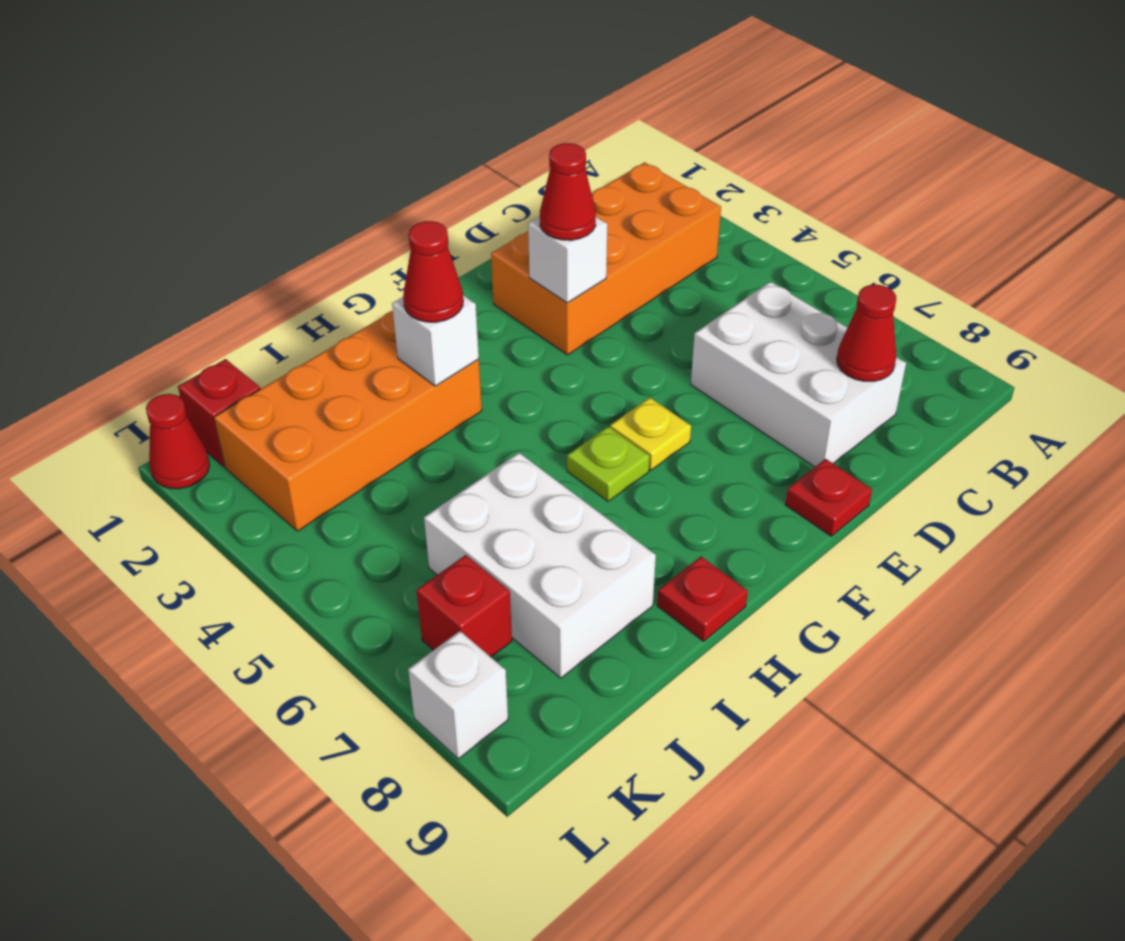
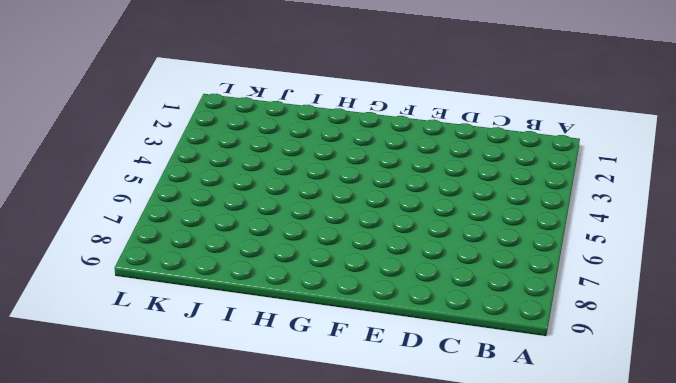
none -> orange brick B2:E3 level 1
none -> white brick C6:D8 level 1
none -> red plate E9 level 1

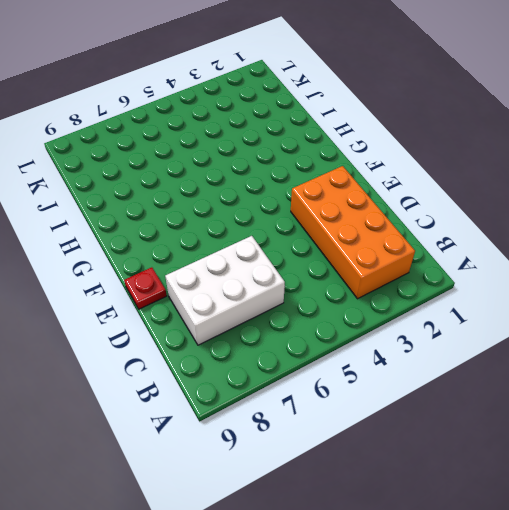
none -> yellow plate F6 level 1
none -> lime plate G6 level 1
none -> orange brick H2:K3 level 1

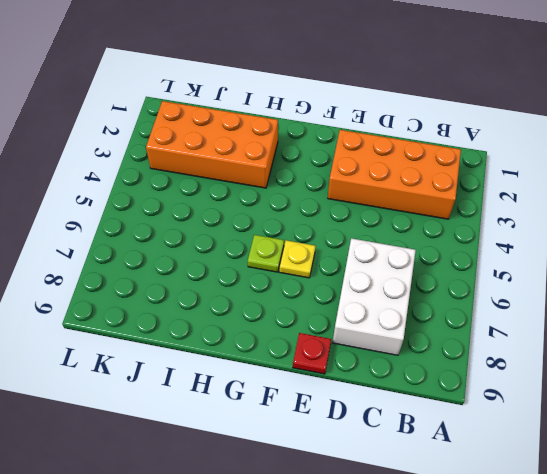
none -> red plate H9 level 1
none -> white brick I6:J8 level 1
none -> red brick K1 level 1

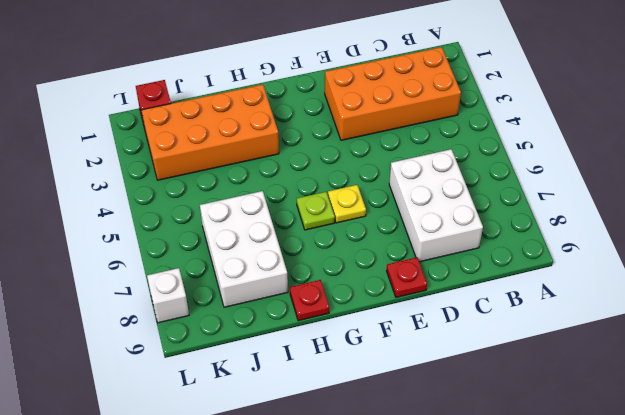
none -> red brick K7 level 1
none -> red cone L1 level 1
none -> red cone C8 level 2

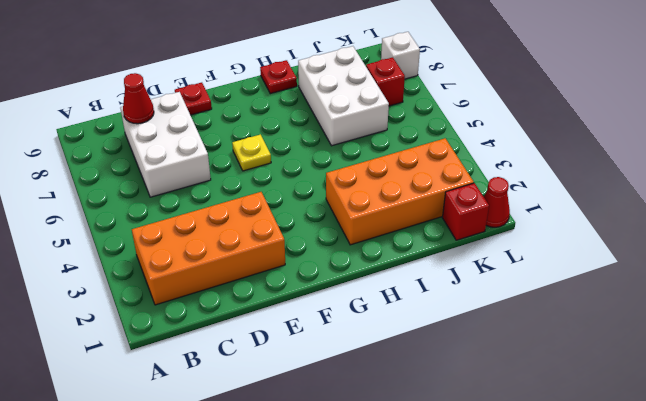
none -> lime plate G6 level 1
none -> white brick E3 level 2
none -> white brick H3 level 2

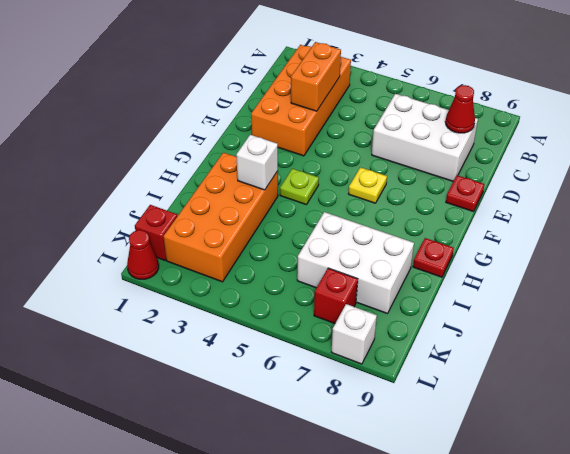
orange brick C3:D3 level 2 -> none
lime plate G4 level 1 -> lime plate G6 level 1
none -> white brick E3 level 2
none -> red cone E3 level 3
none -> red cone H3 level 3

